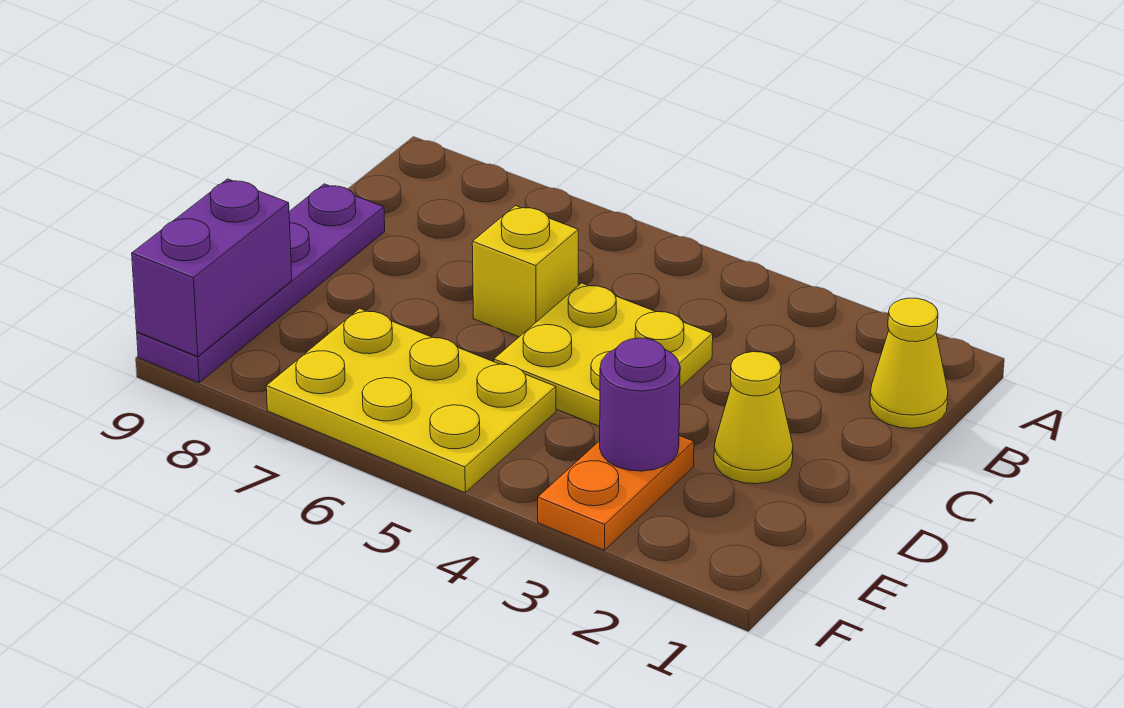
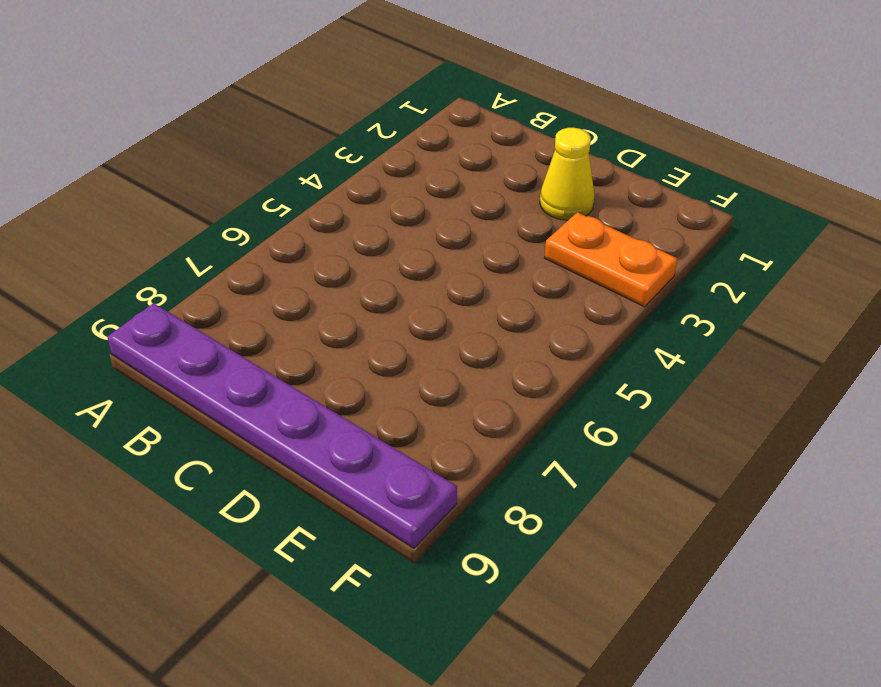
purple plate A9:F9 level 1 -> purple plate C9:F9 level 1
none -> yellow cone B1 level 1
none -> yellow plate C4:D5 level 1

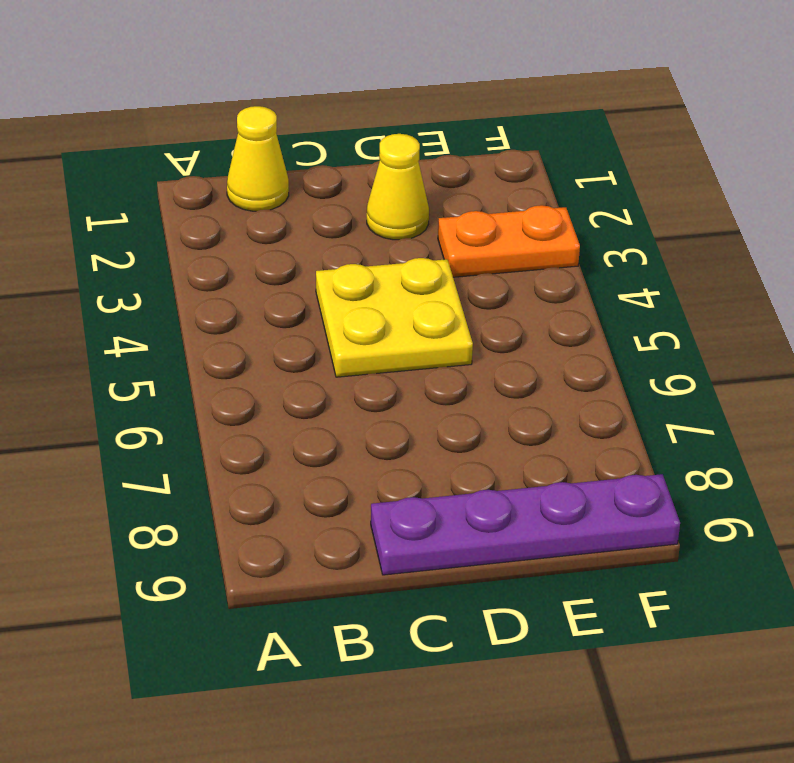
none -> yellow brick C6 level 1
none -> yellow plate E5:F7 level 1

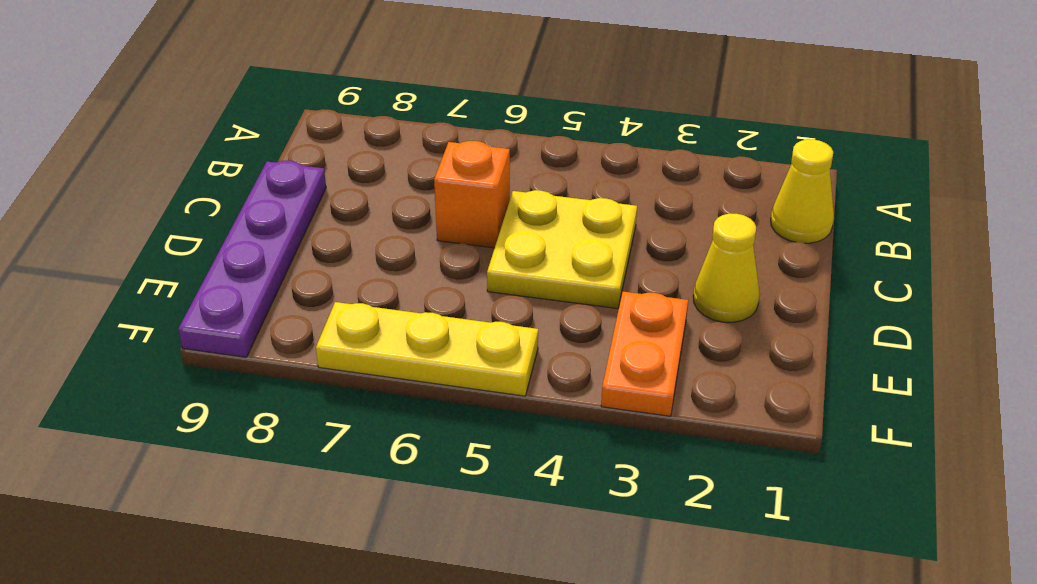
orange brick C6 level 1 -> yellow brick C6 level 1
yellow plate F5:F7 level 1 -> yellow plate E5:F7 level 1
none -> purple round brick E3 level 2
none -> purple brick E9:F9 level 2

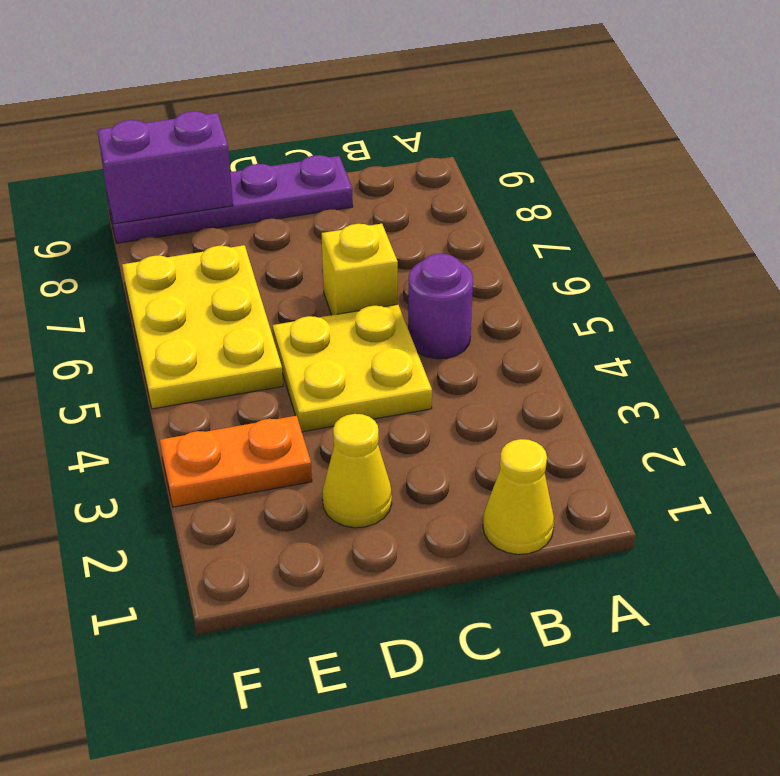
purple round brick B5 level 1 -> purple round brick E3 level 2

